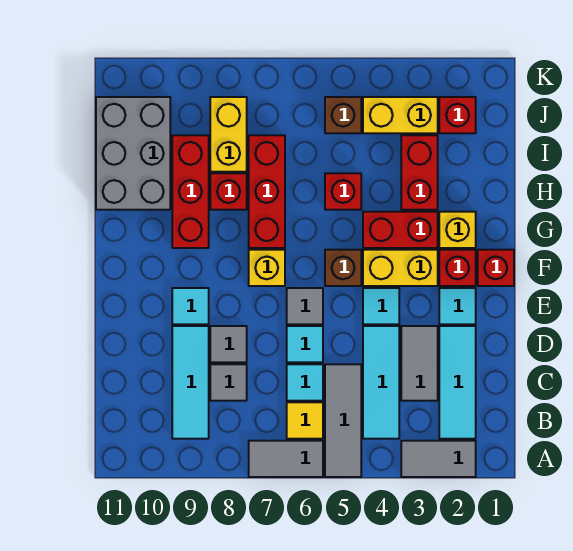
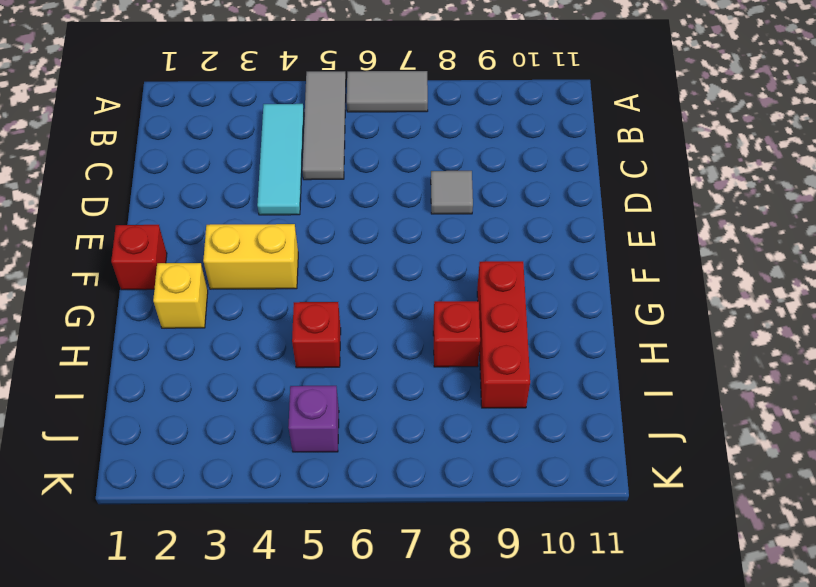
purple brick J5 level 1 -> brown brick J5 level 1
none -> grey tile A2:A3 level 1
none -> cyan tile B2:D2 level 1
none -> yellow tile B6 level 1
none -> cyan tile B9:D9 level 1

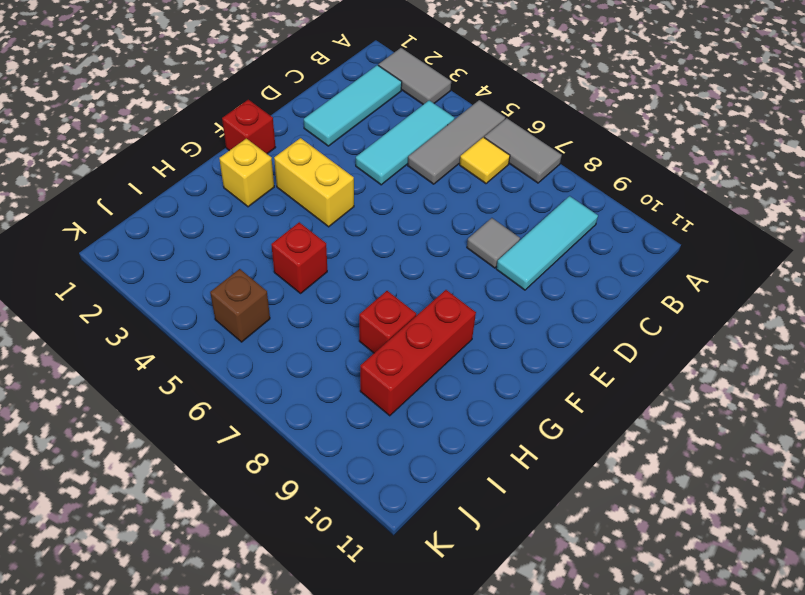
none -> grey tile C3:D3 level 1
none -> cyan tile C6 level 1
none -> grey tile C8 level 1
none -> cyan tile D6 level 1

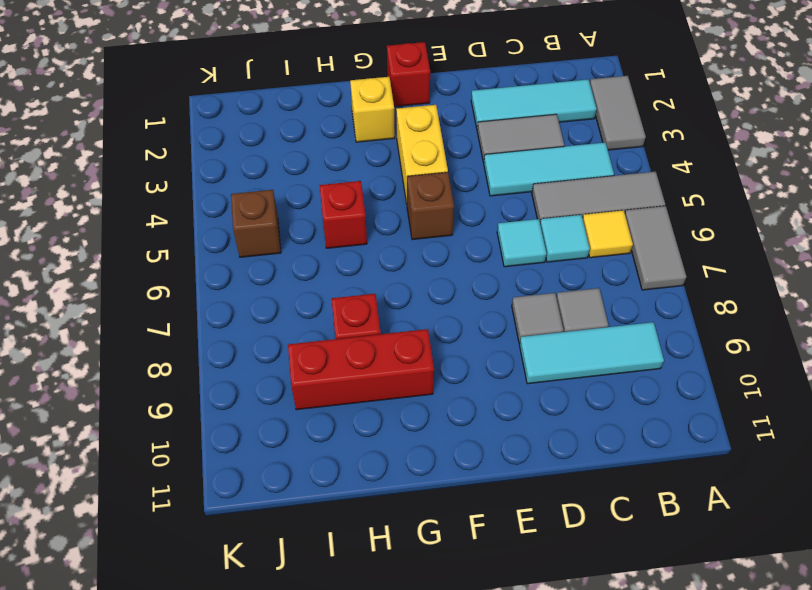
none -> cyan tile E2 level 1
none -> cyan tile E4 level 1
none -> grey tile E6 level 1
none -> cyan tile E9 level 1

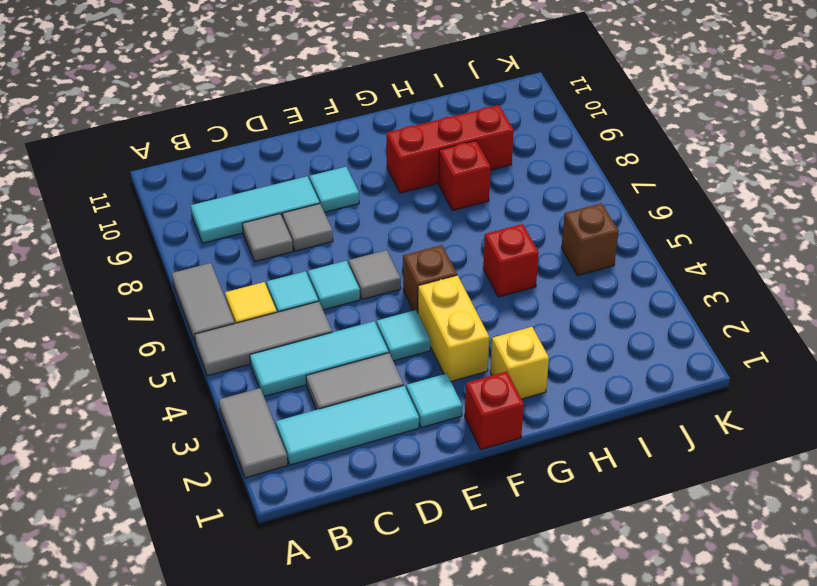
none -> red brick F2 level 1
none -> yellow brick F7 level 1
none -> red brick G3:G4 level 1
none -> red brick G7:I7 level 1

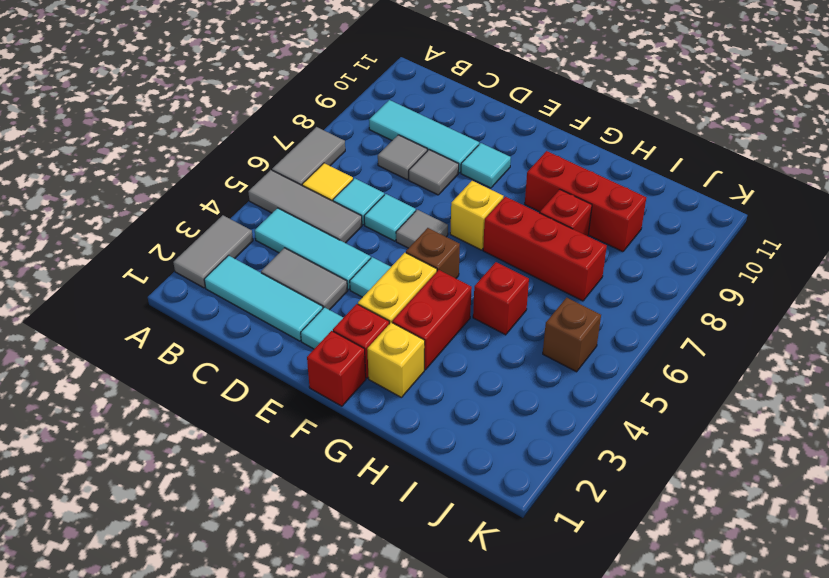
none -> red brick H3:I3 level 1
none -> grey brick H10:J11 level 1
none -> yellow brick I8:J8 level 1
none -> red brick J2 level 1

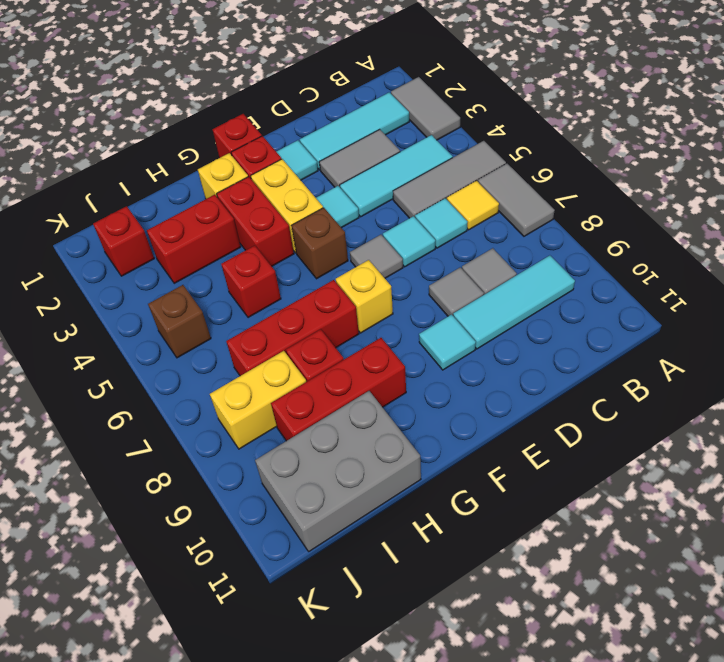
none -> yellow brick J3:J4 level 1

